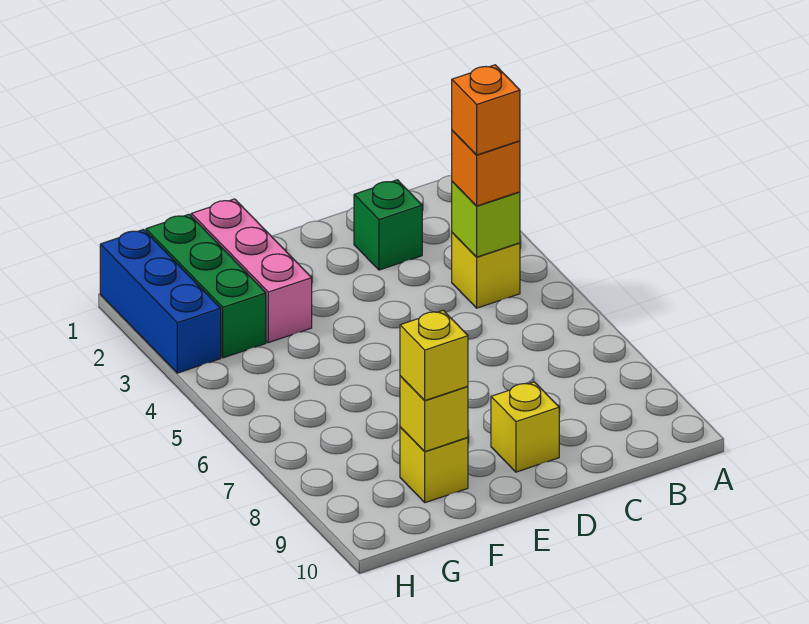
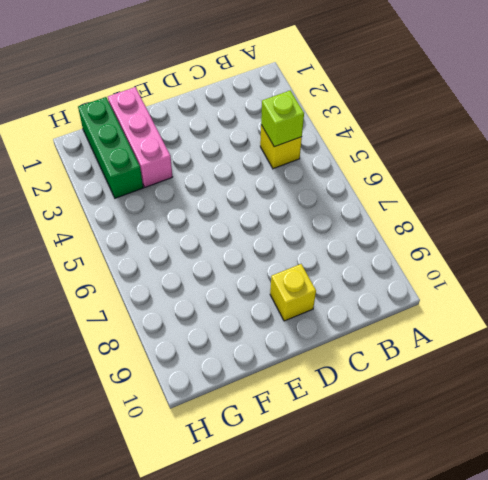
none -> green brick C2 level 1
none -> yellow brick F9 level 1
none -> blue brick H1:H3 level 1

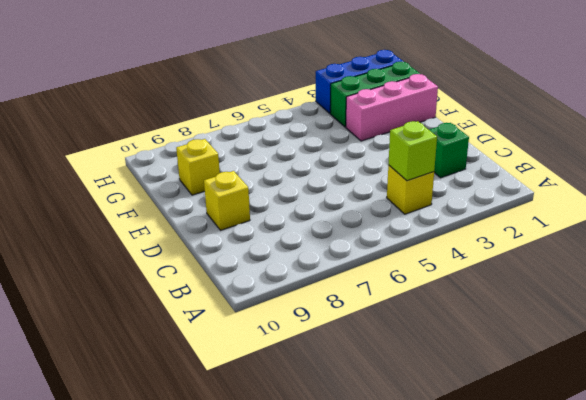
none -> yellow brick F9 level 2
none -> orange brick B4 level 3
none -> yellow brick F9 level 3

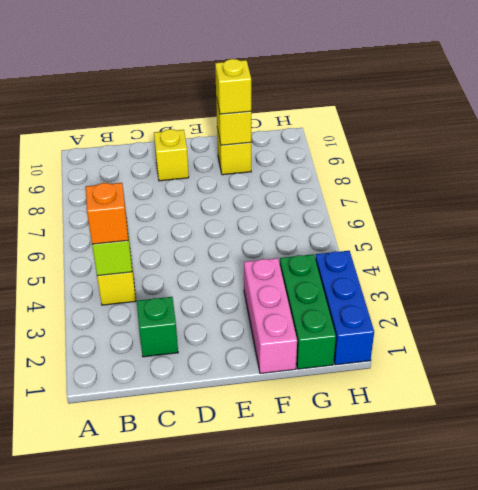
none -> orange brick B4 level 4

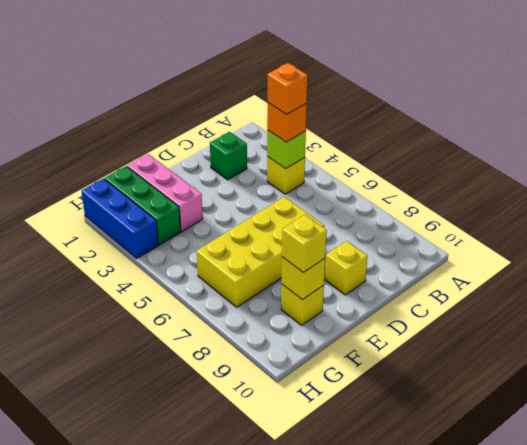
yellow brick D6:G7 level 1 -> none

